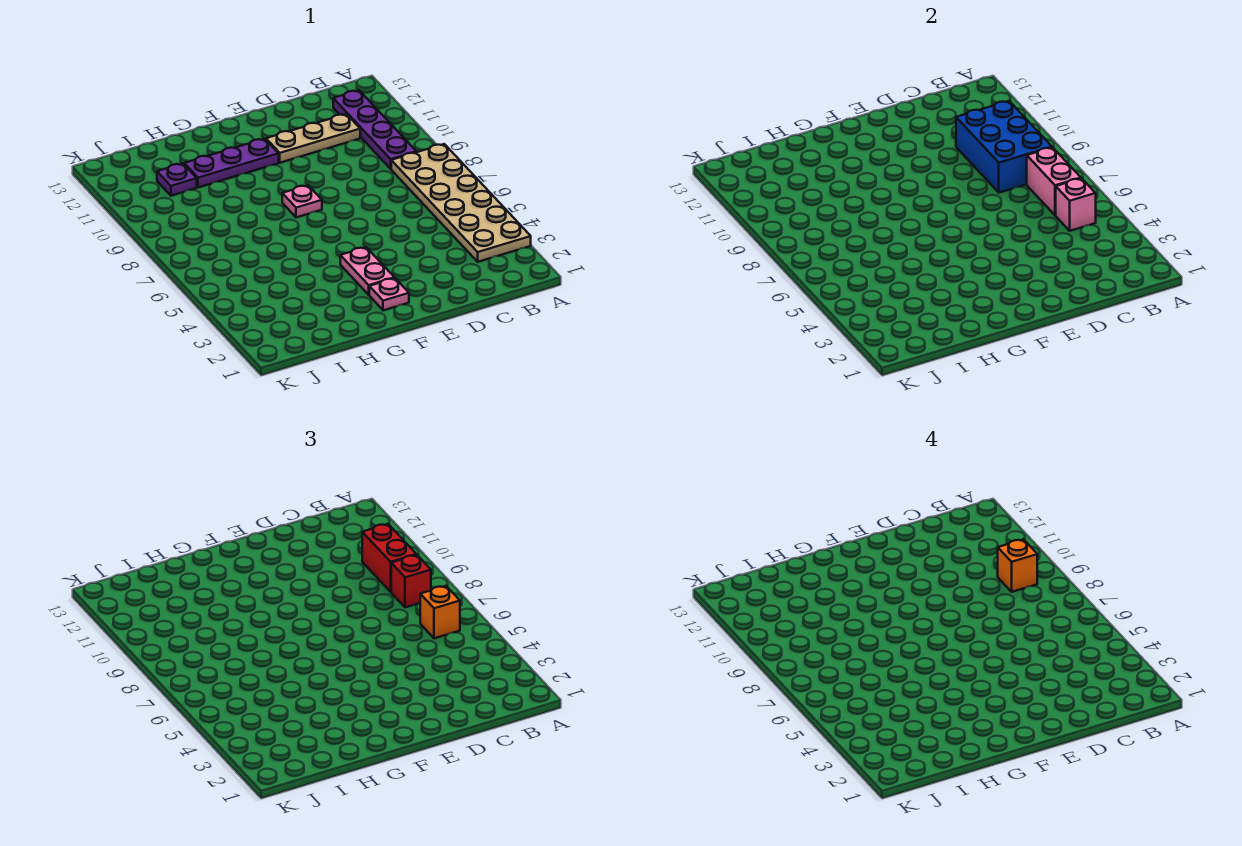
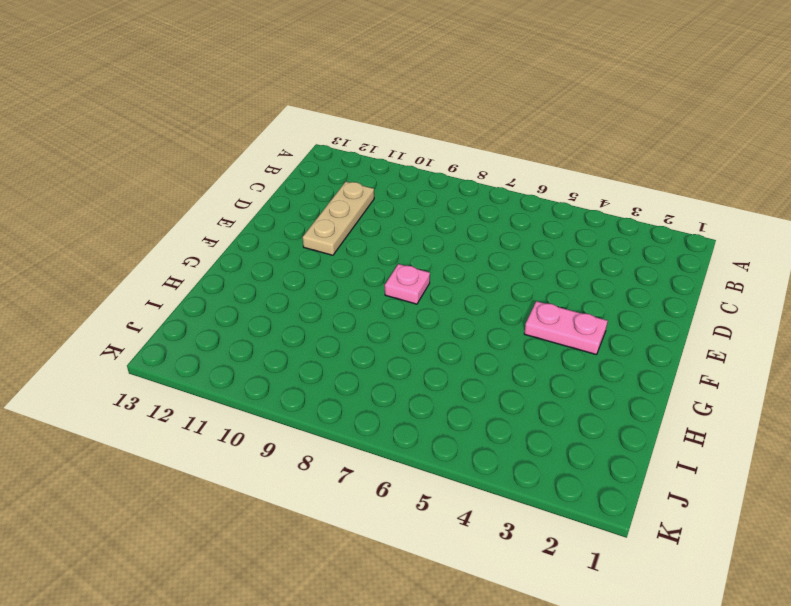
none -> tan plate A3:B8 level 1
none -> purple plate B9:B12 level 1
none -> pink plate F2 level 1

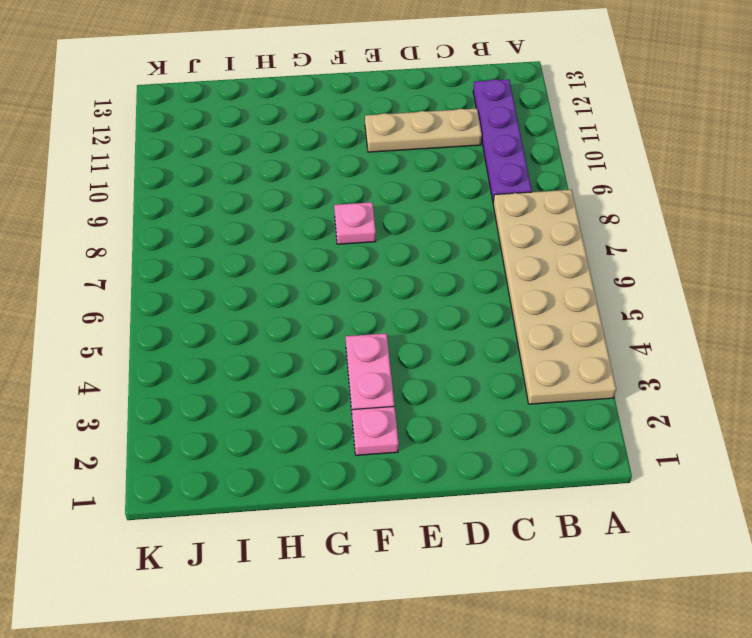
none -> purple plate F11:H11 level 1
none -> purple plate I11 level 1
none -> pink brick B5 level 2

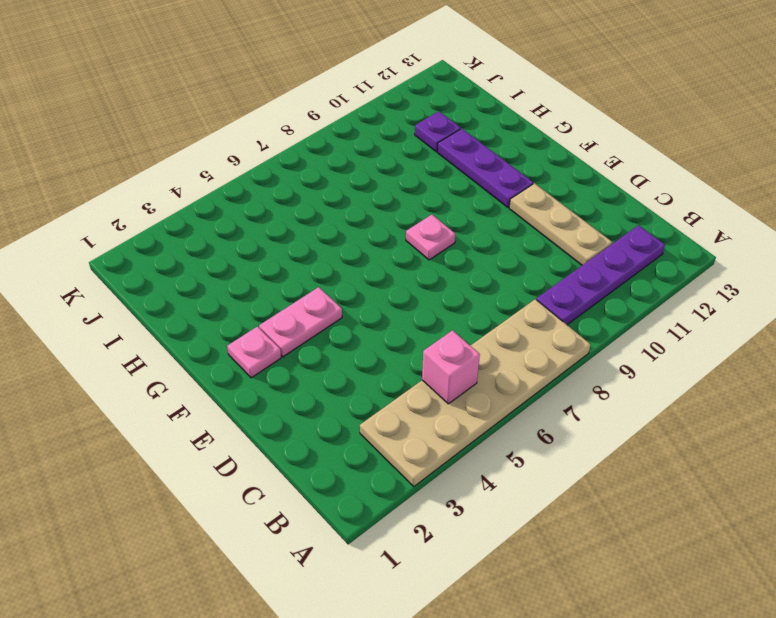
none -> pink brick B6:B7 level 2
none -> blue brick B8:C10 level 2
none -> orange brick B6 level 3

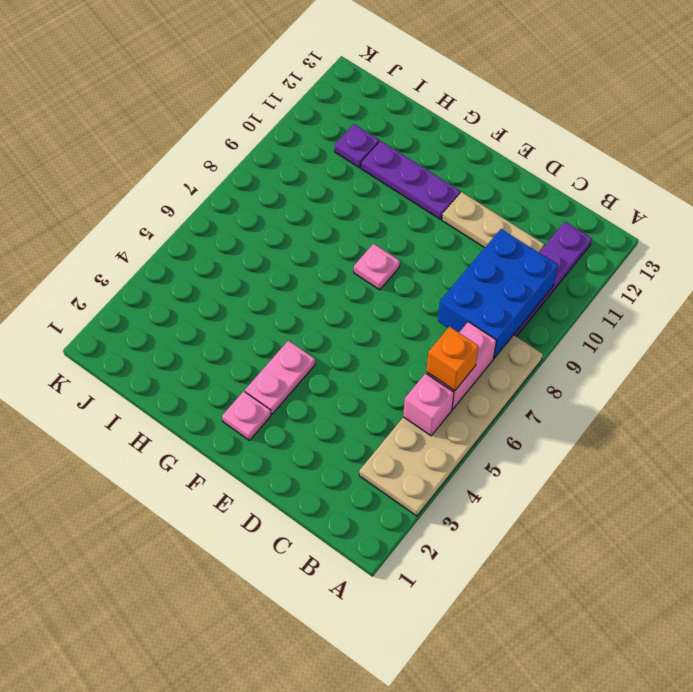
none -> red brick B8 level 3
none -> red brick B9:B10 level 3
none -> orange brick B9 level 4

